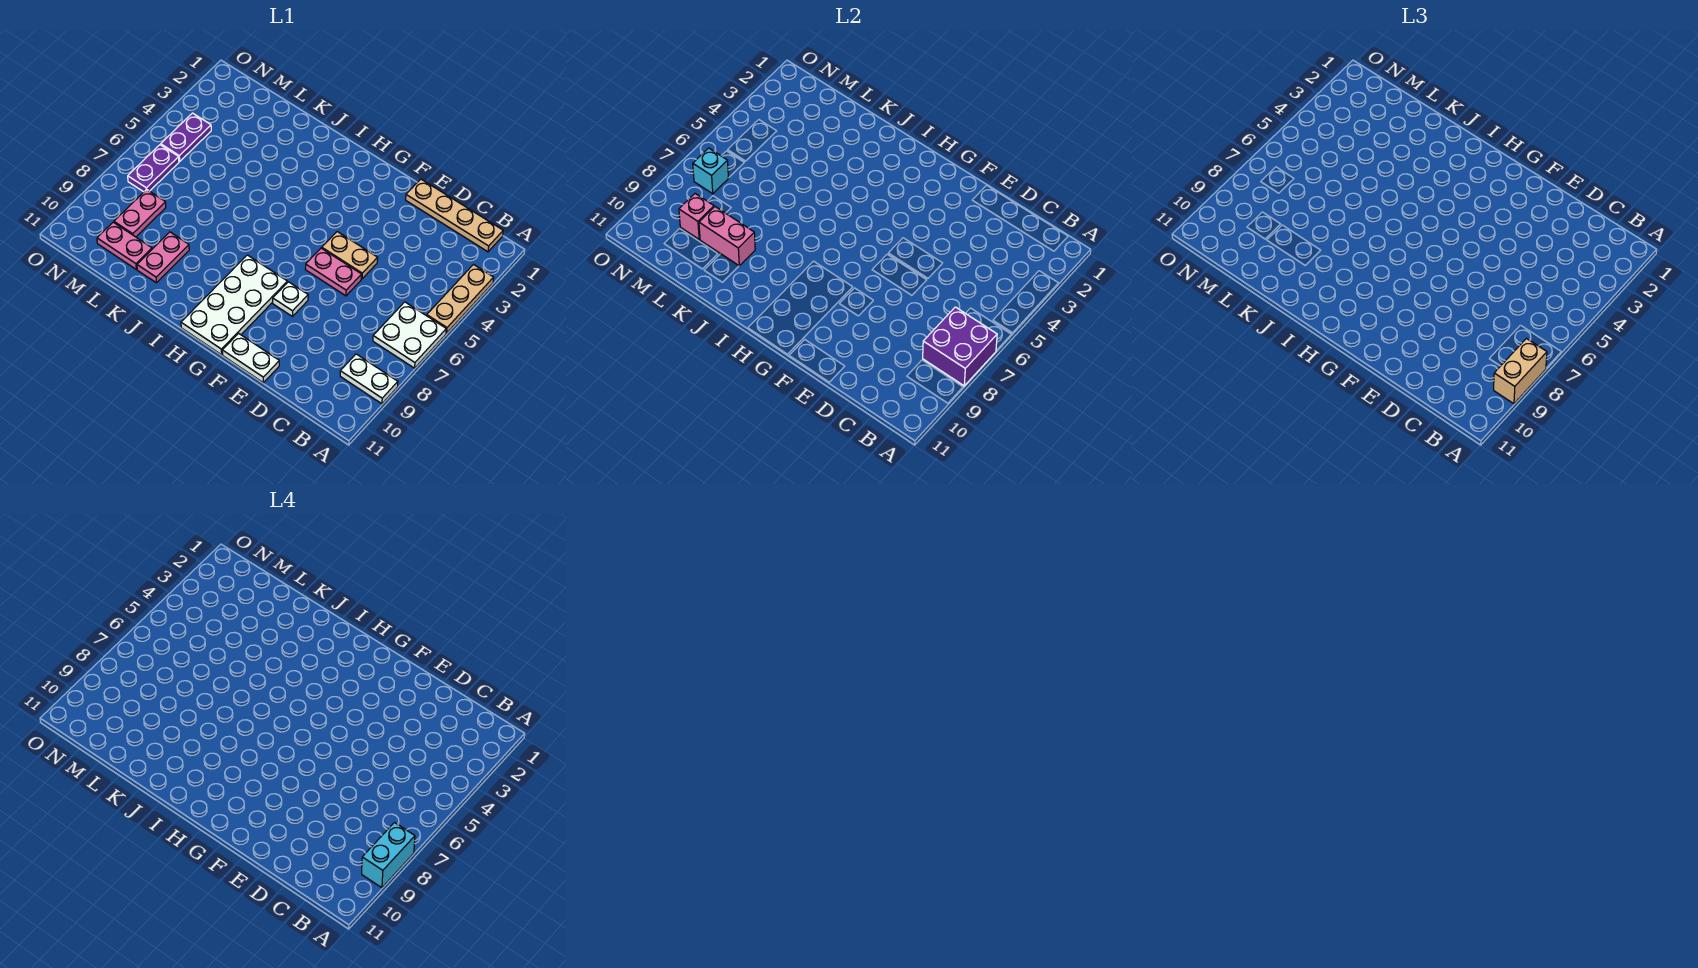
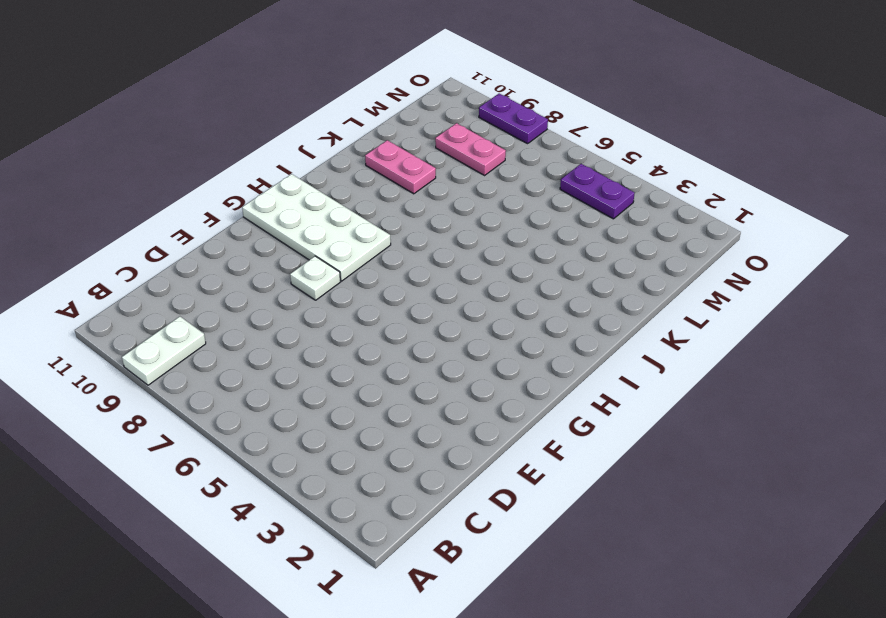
purple plate O8:O9 level 1 -> purple plate N6:N7 level 1
none -> tan plate A3:A5 level 1
none -> white plate A6:B7 level 1
none -> tan plate B1:E1 level 1

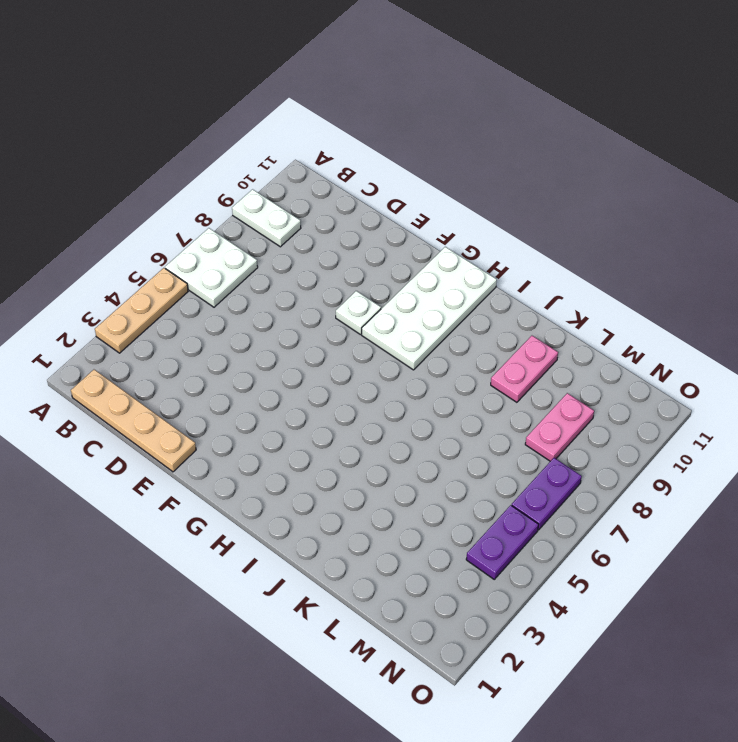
none -> tan plate E5:F5 level 1
none -> pink plate E6:F6 level 1
none -> white plate E11:F11 level 1

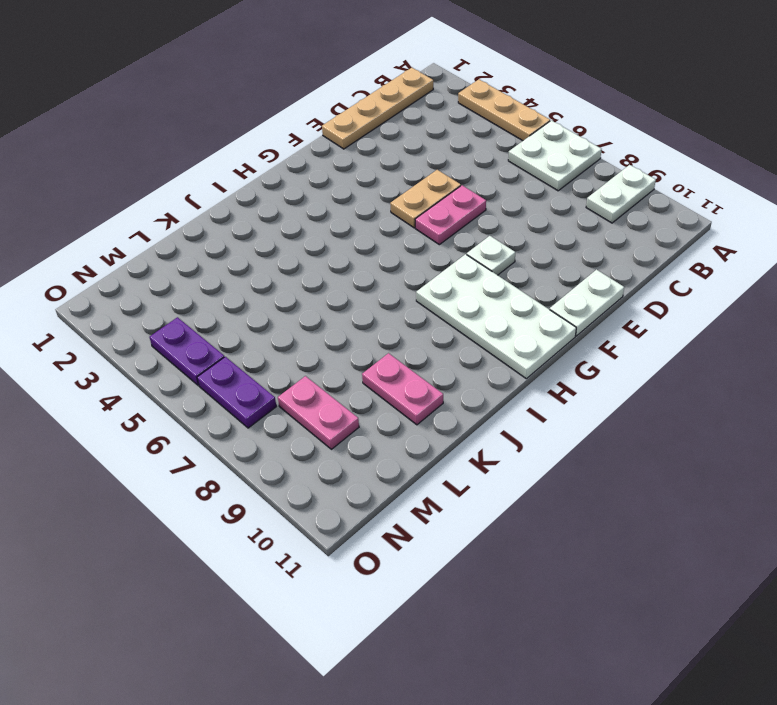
none -> pink plate L10:M10 level 1
none -> purple brick A7:B8 level 2
none -> pink brick K9:L9 level 2

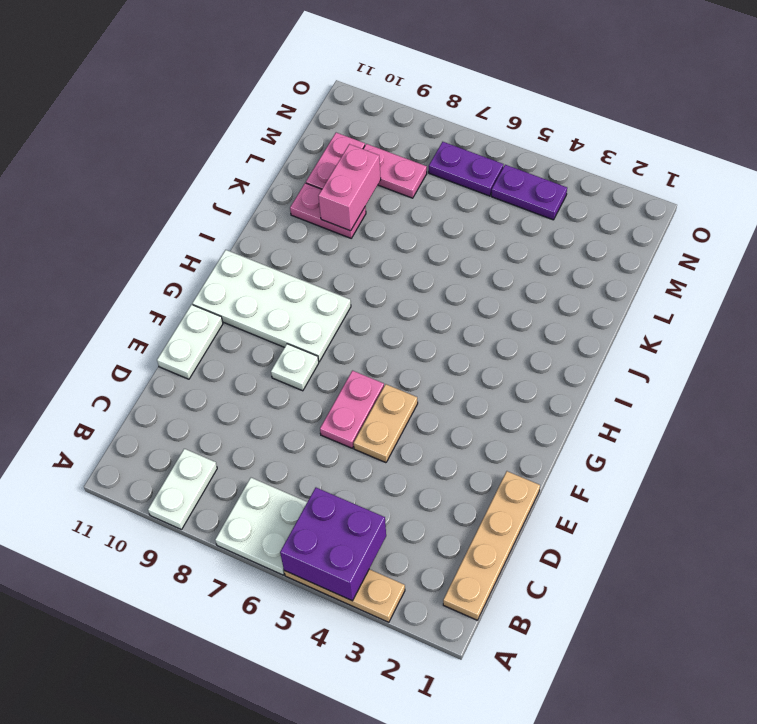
purple brick A4:B5 level 2 -> purple brick A7:B8 level 2
none -> pink brick M9 level 2
none -> cyan brick N7 level 2
none -> tan brick A8:A9 level 3

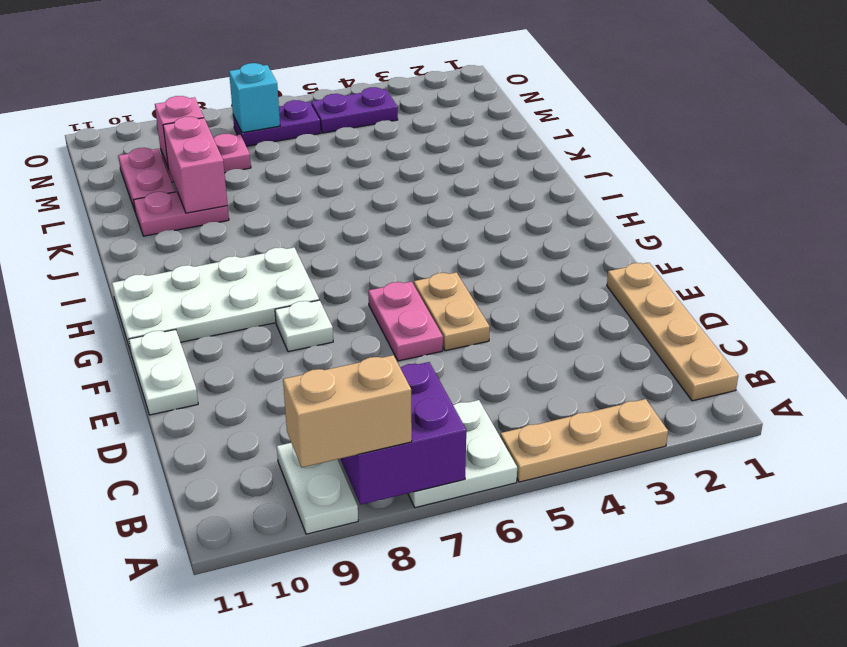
none -> cyan brick A8:A9 level 4

